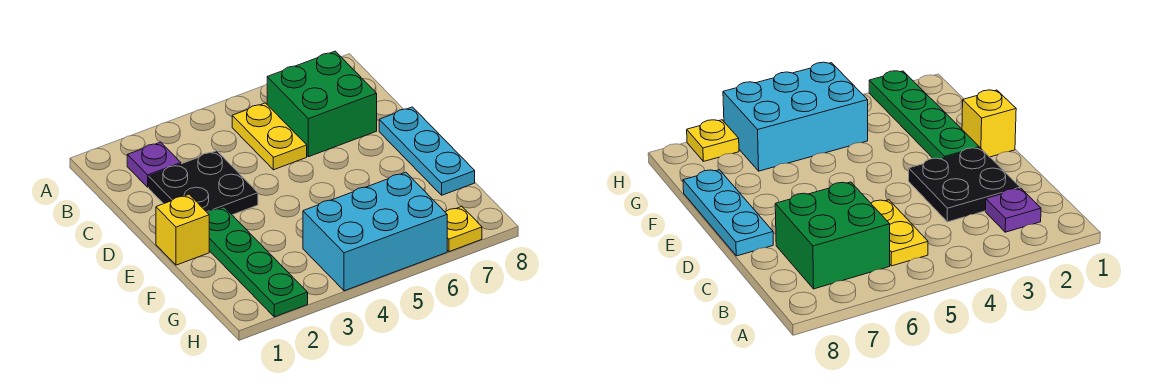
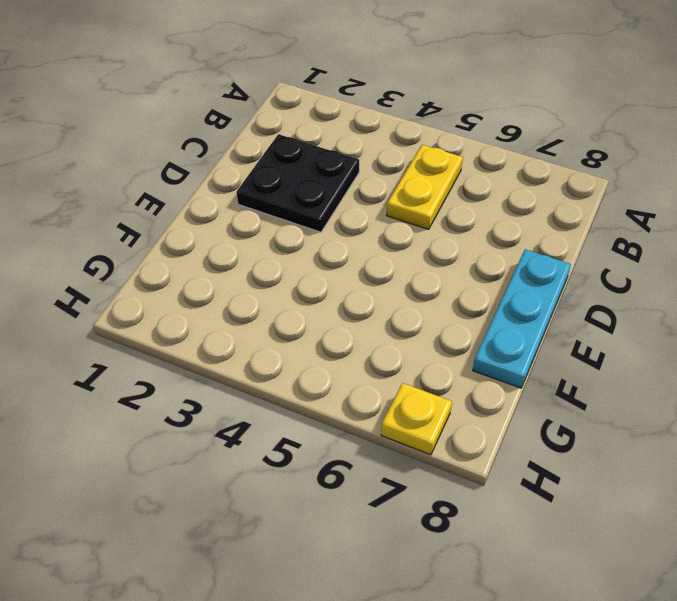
none -> purple plate B2 level 1
none -> green brick B6:C7 level 1

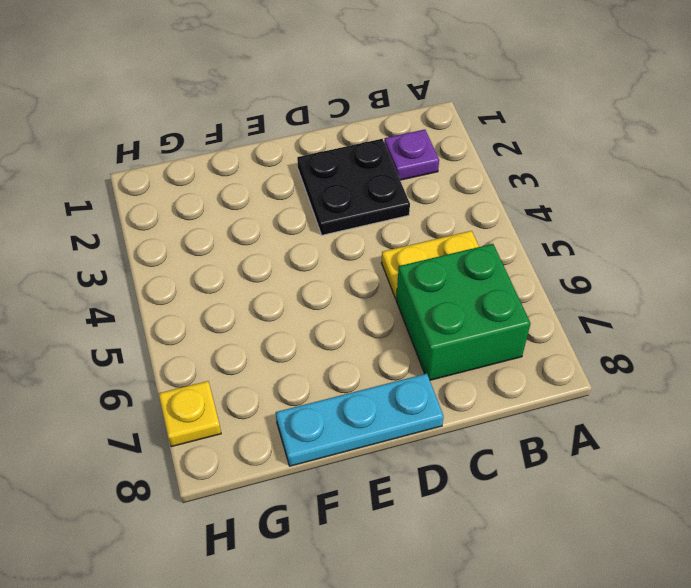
none -> yellow brick E1 level 1
none -> green plate E2:H2 level 1

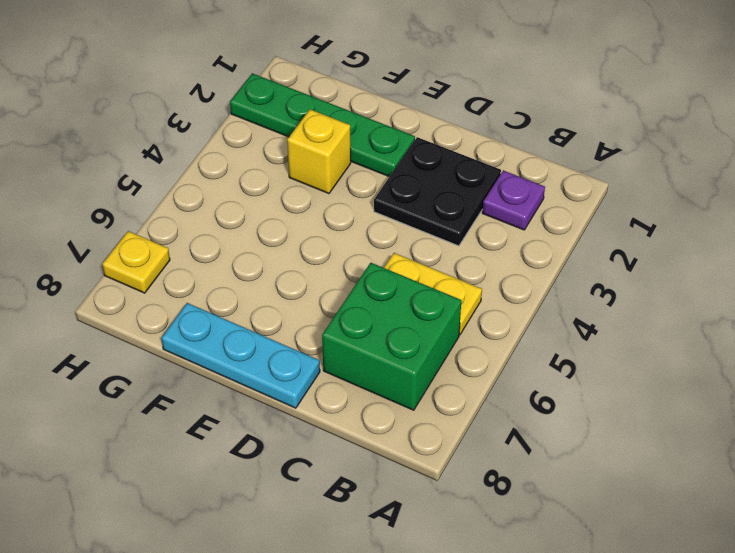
yellow brick F3 level 1 -> yellow brick E1 level 1
none -> cyan brick G4:H6 level 1

